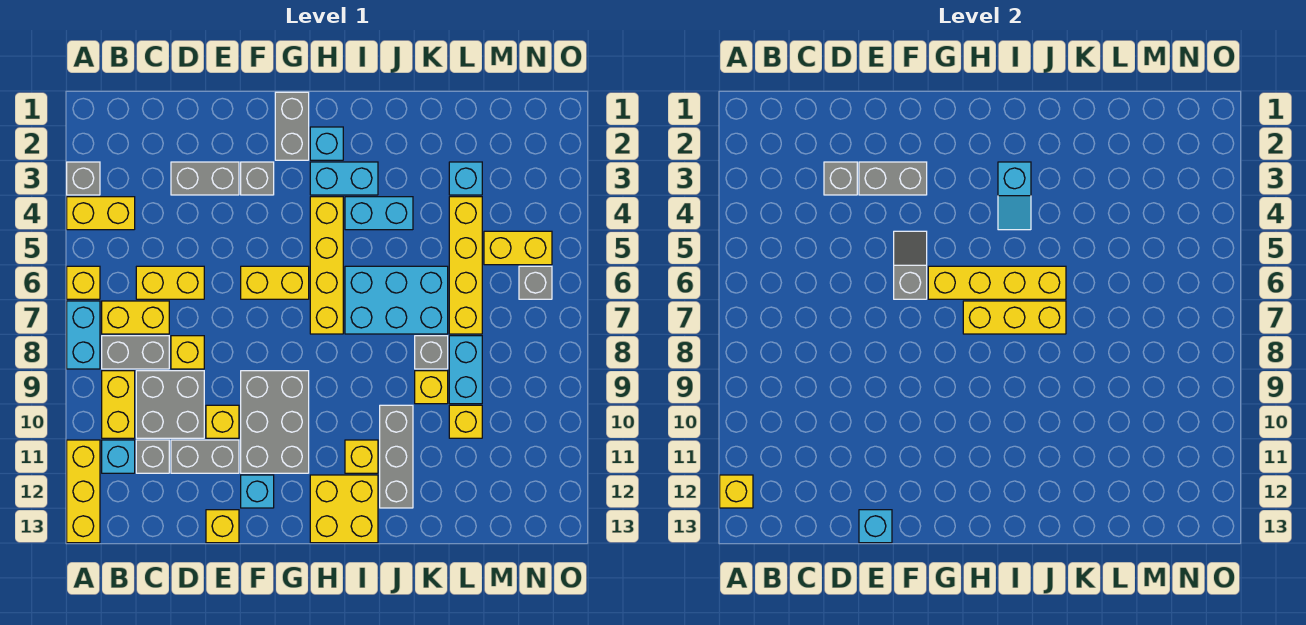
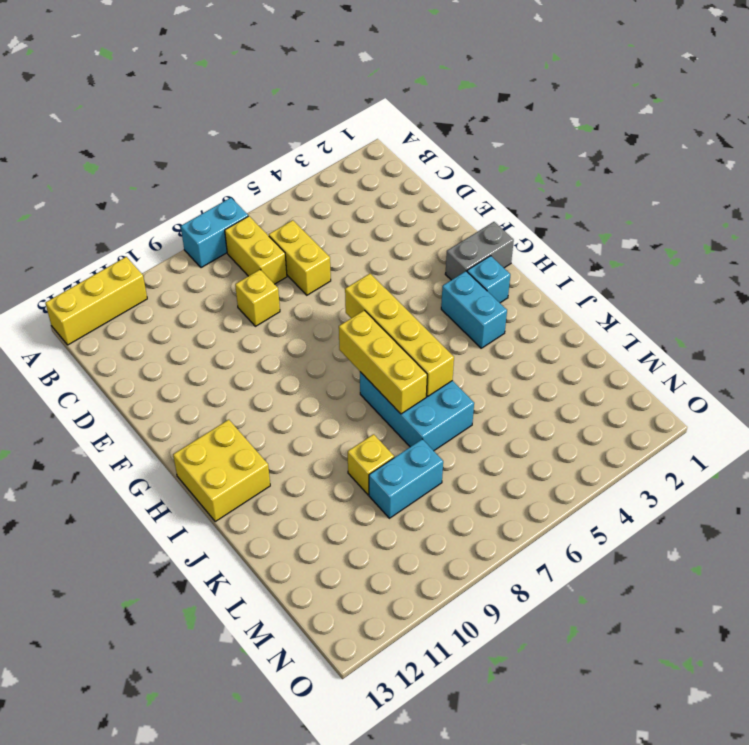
none -> grey brick A3 level 1
none -> yellow brick A4:B4 level 1
none -> yellow brick A6 level 1
none -> grey brick B8:C8 level 1

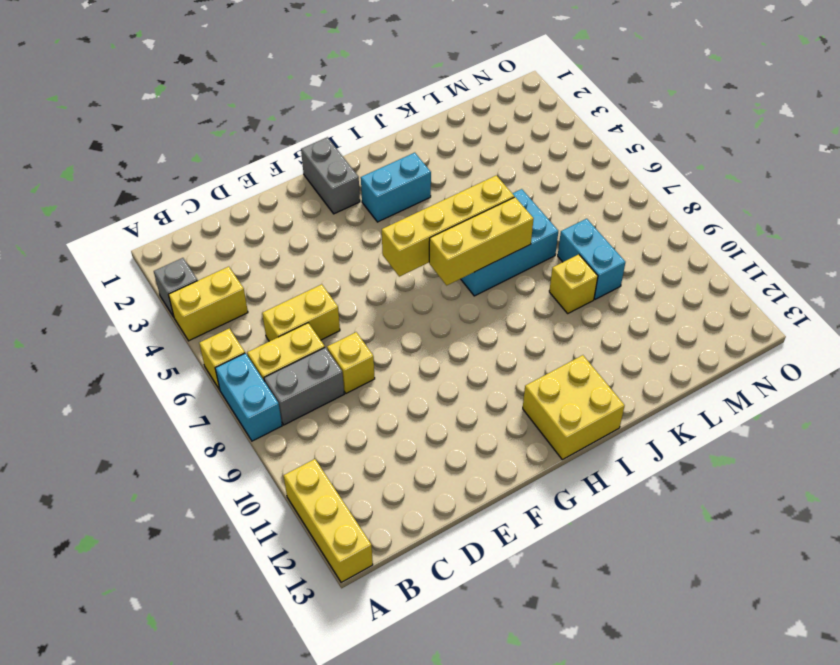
none -> yellow brick B9:B10 level 1
none -> cyan brick B11 level 1
none -> grey brick C9:D10 level 1
none -> grey brick C11 level 1

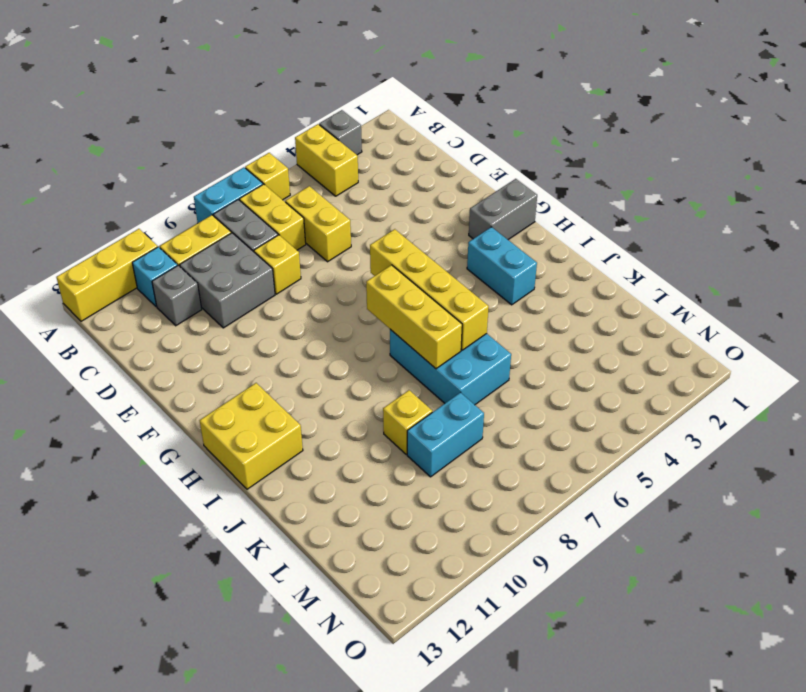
none -> grey brick D3:E3 level 1
none -> grey brick D11:E11 level 1
none -> yellow brick E10 level 1
none -> yellow brick E13 level 1

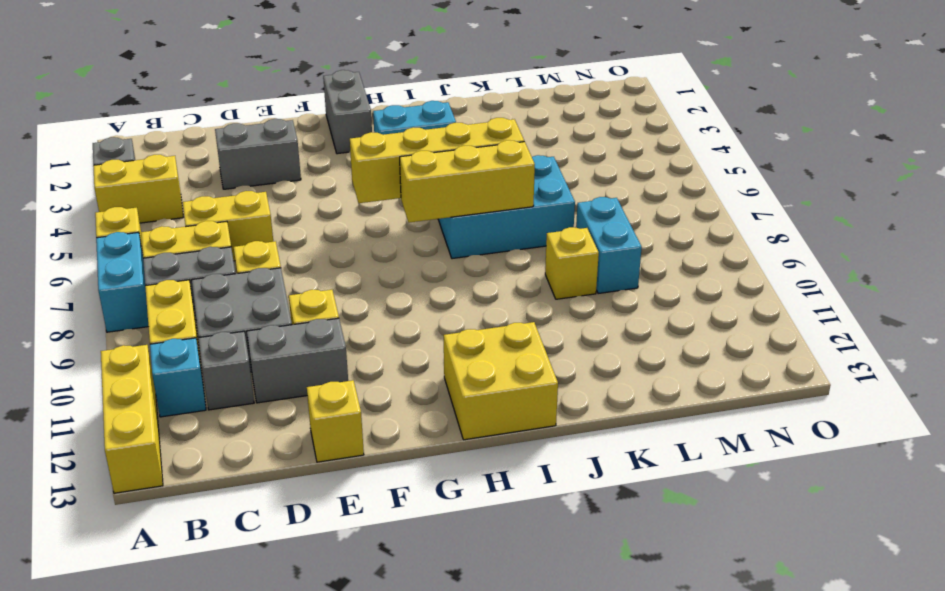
none -> grey brick F3 level 1
none -> yellow brick F6:G6 level 1
none -> grey brick F9:G11 level 1
none -> cyan brick F12 level 1

